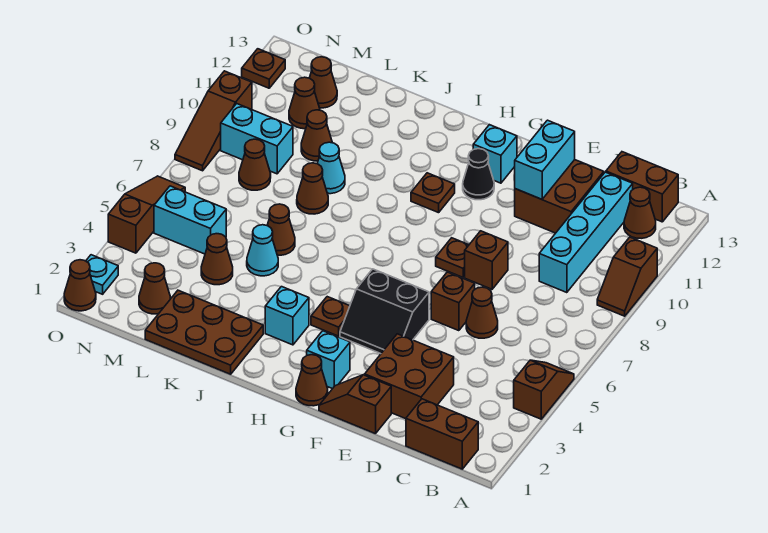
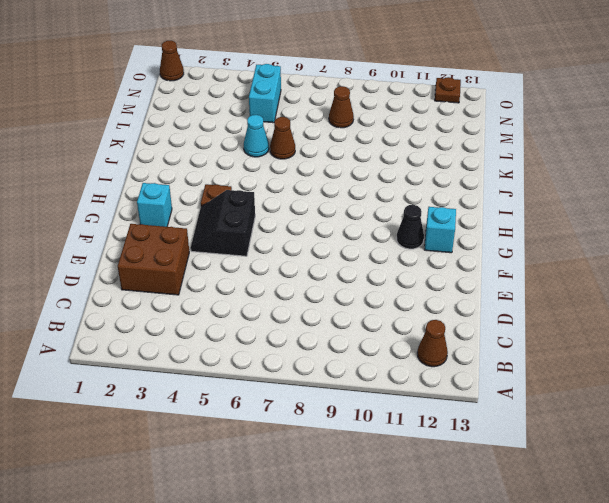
none -> brown slope A4:A5 level 1 top 4
none -> brown slope A9:A10 level 1 top 10
none -> brown brick B1:C1 level 1
none -> brown brick B13:C13 level 1

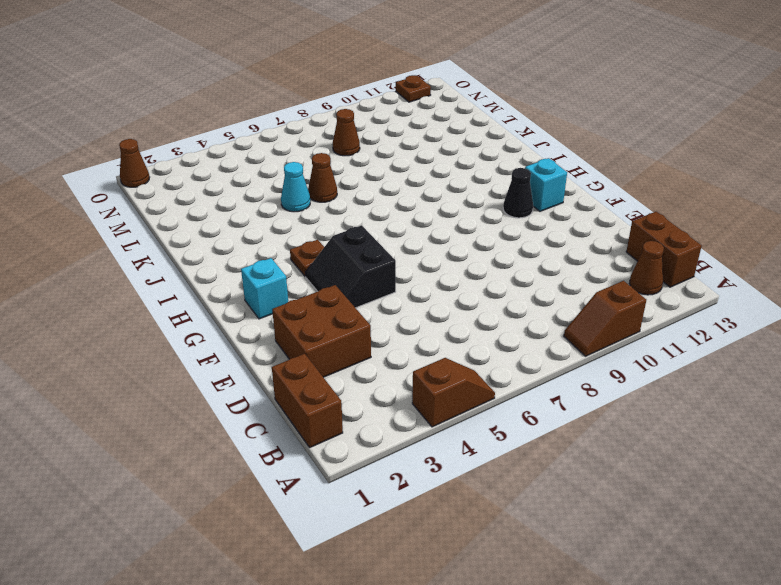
none -> cyan brick C9:C12 level 1
none -> brown cone D6 level 1
none -> brown brick D11:E12 level 1
none -> brown slope E1:F1 level 1 top E

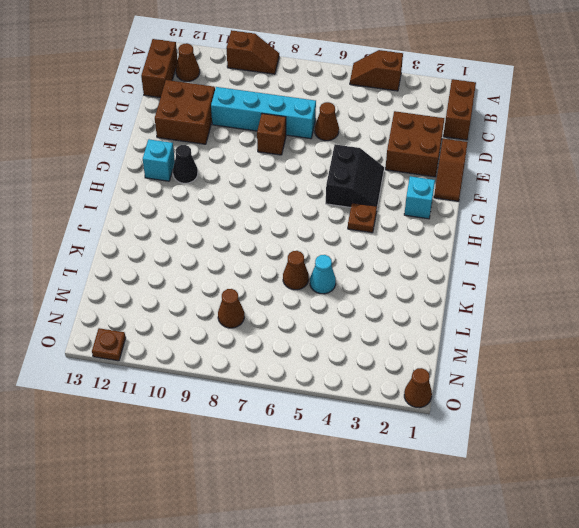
cyan brick D7:D10 level 1 -> cyan brick C9:C12 level 1
none -> brown brick E6 level 1
none -> brown plate F8 level 1
none -> brown cone G1 level 1
none -> brown plate H10 level 1

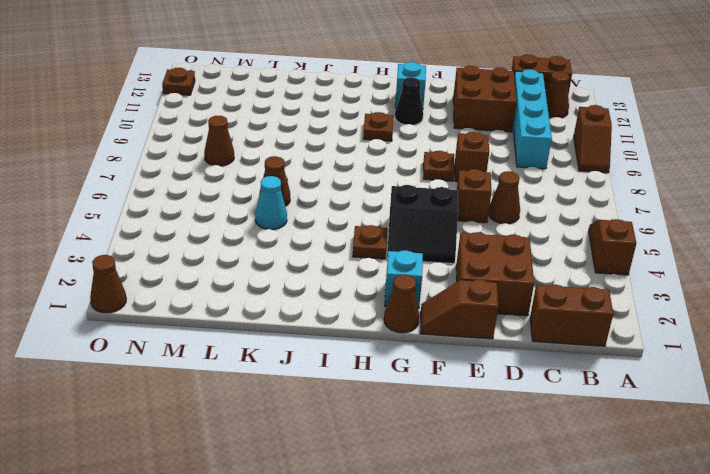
none -> cyan brick I3 level 1
none -> brown plate J1:L2 level 1
none -> brown cone K8 level 1
none -> cyan cone K9 level 1

